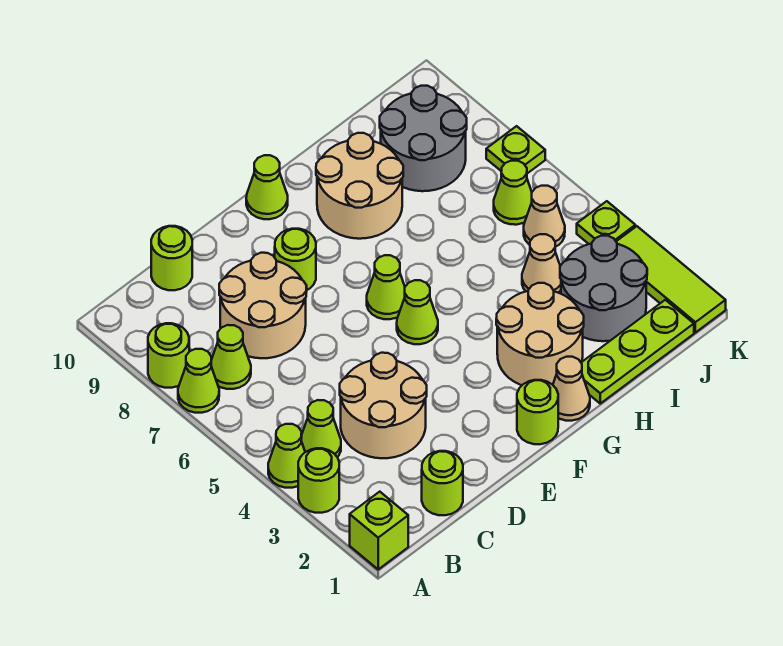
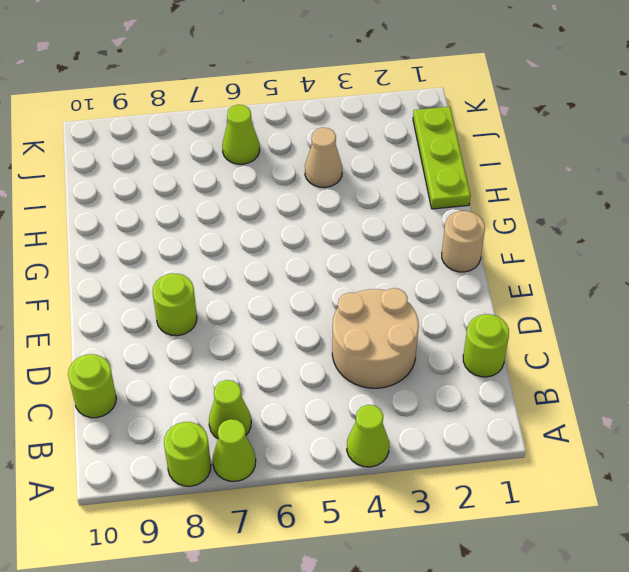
tan round brick F1 level 1 -> lime round brick F1 level 1
none -> lime brick A1 level 1
none -> lime round brick A3 level 1
none -> lime cone B4 level 1

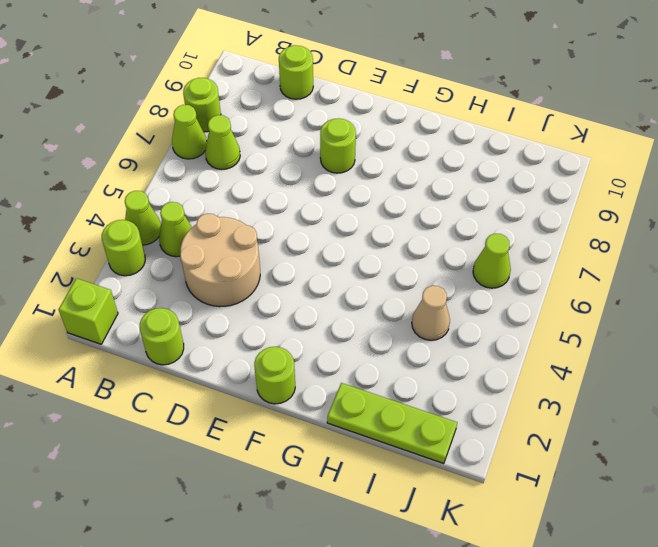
none -> tan round brick C7:D8 level 1
none -> lime cone F5 level 1
none -> lime cone F6 level 1

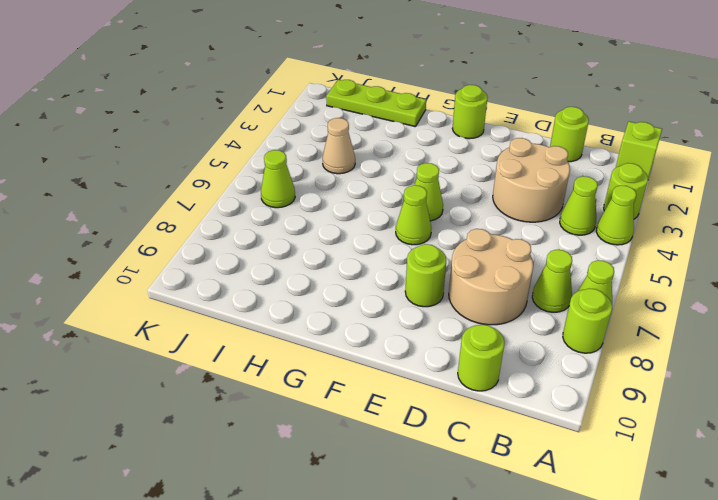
none -> lime cone F10 level 1
none -> tan cone G1 level 1
none -> tan round brick G2:H3 level 1

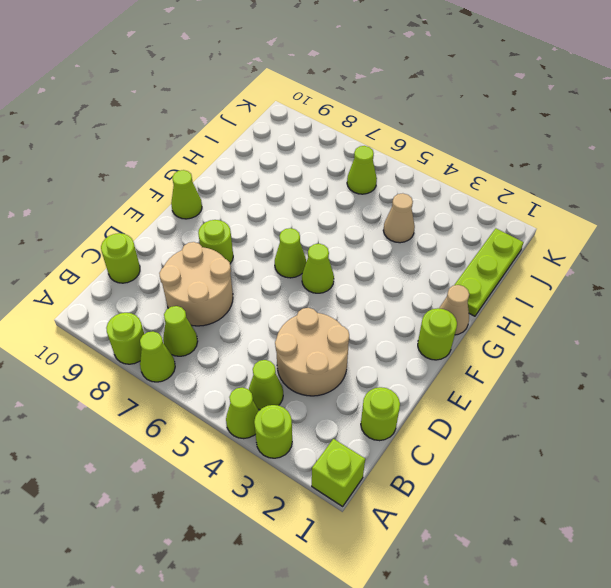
none -> tan round brick G2:H3 level 1
none -> tan round brick G8:H9 level 1
none -> grey round brick I2:J3 level 1

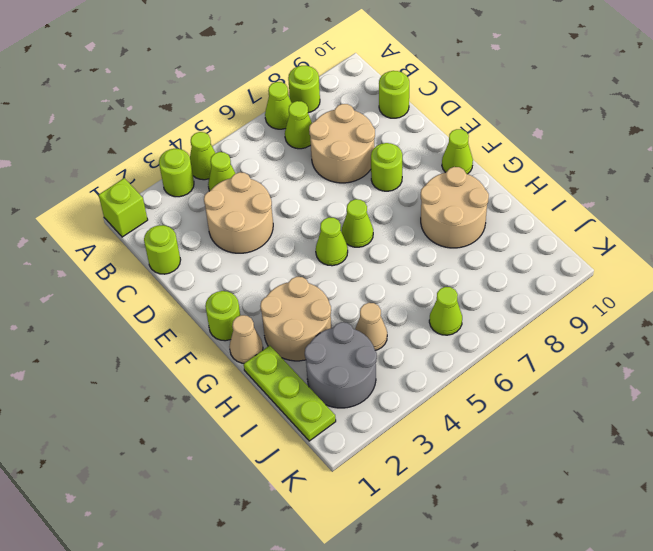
none -> grey round brick I8:J9 level 1
none -> tan cone J5 level 1
none -> lime tile K1:K3 level 1

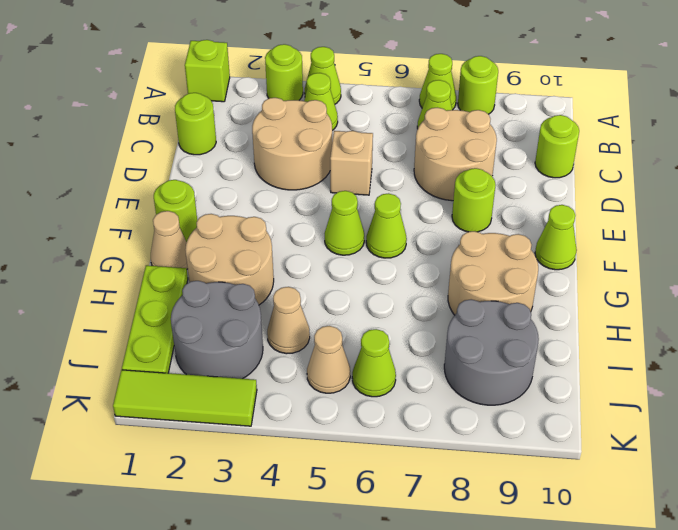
tan brick D5 level 1 -> none
none -> lime plate K4 level 1
none -> lime plate K7 level 1

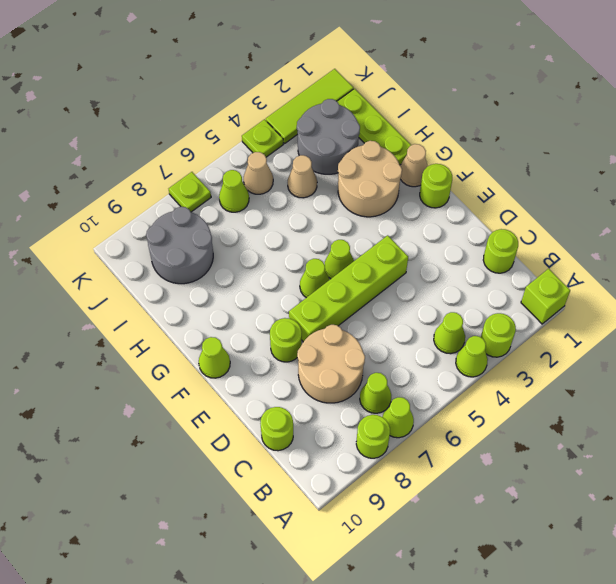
lime brick E4:E7 level 1 -> none
none -> tan round brick C3:D4 level 1
none -> tan round brick G8:H9 level 1

